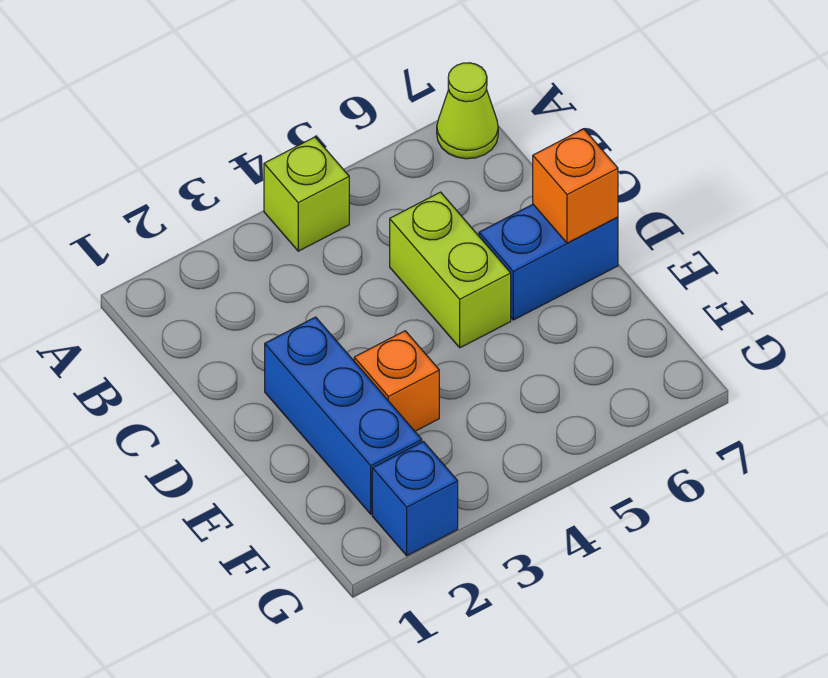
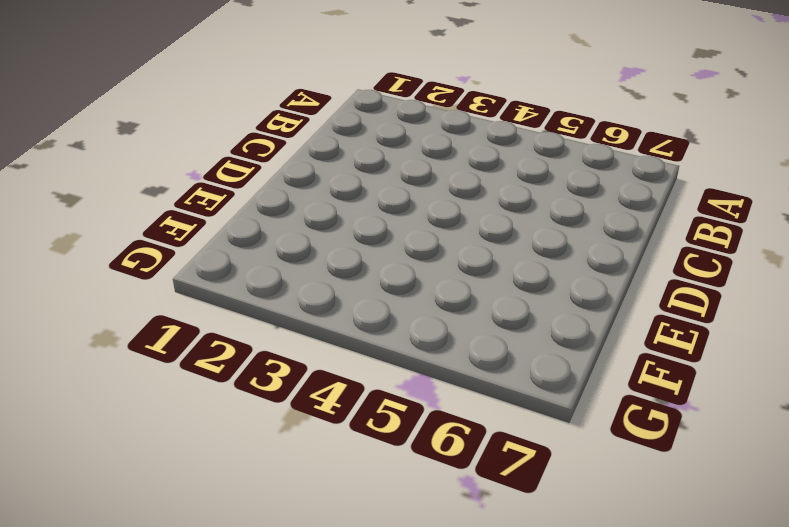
none -> lime brick A4 level 1
none -> lime cone A7 level 1

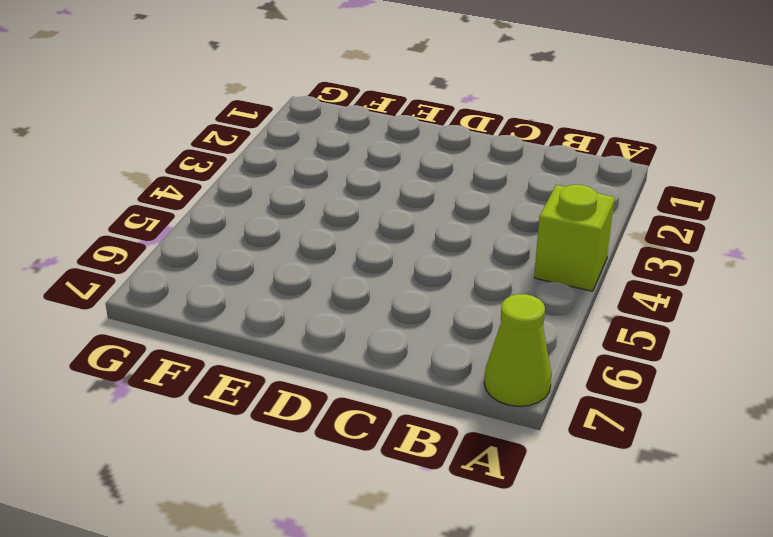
none -> lime brick C5:D5 level 1
none -> blue brick D2:F2 level 1

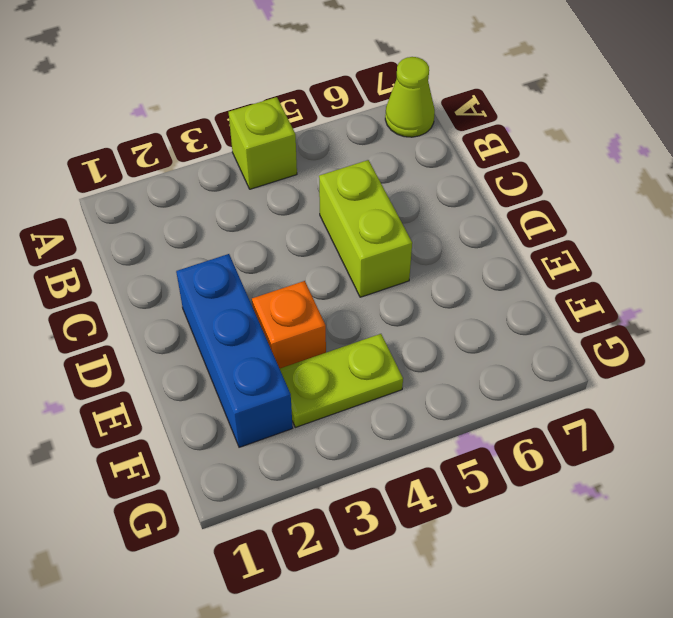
lime plate F3:F4 level 1 -> none
none -> blue brick D6:D7 level 1
none -> blue brick G2 level 1

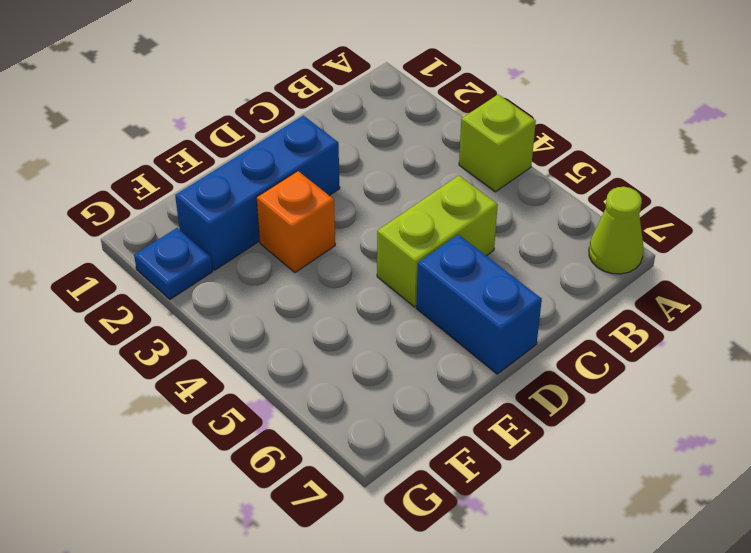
blue plate G2 level 1 -> blue brick G2 level 1
none -> orange brick D7 level 2

